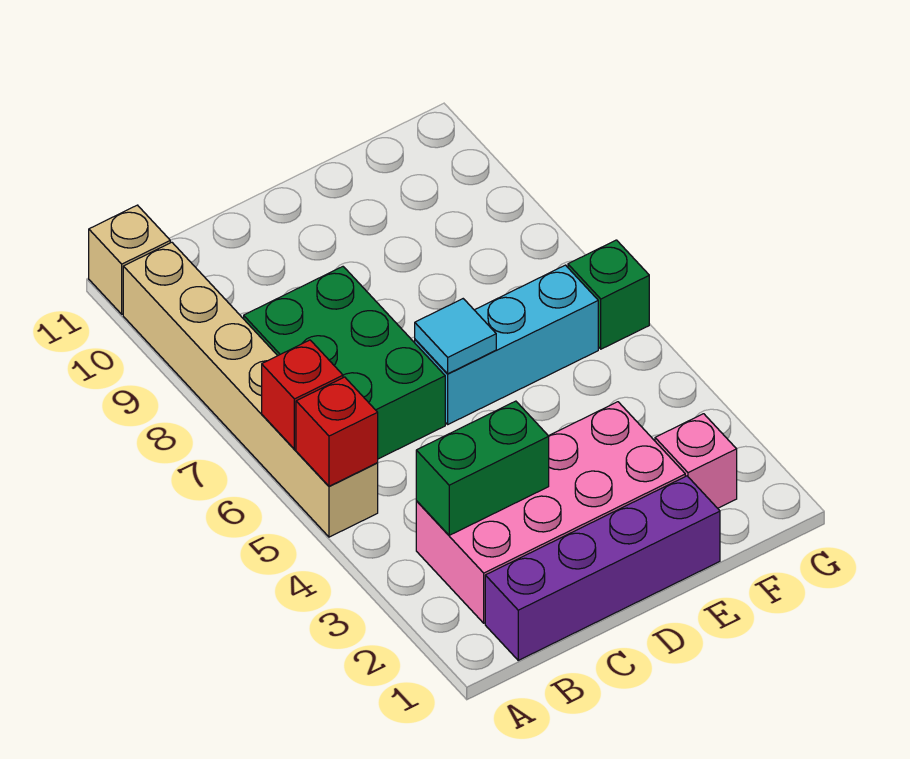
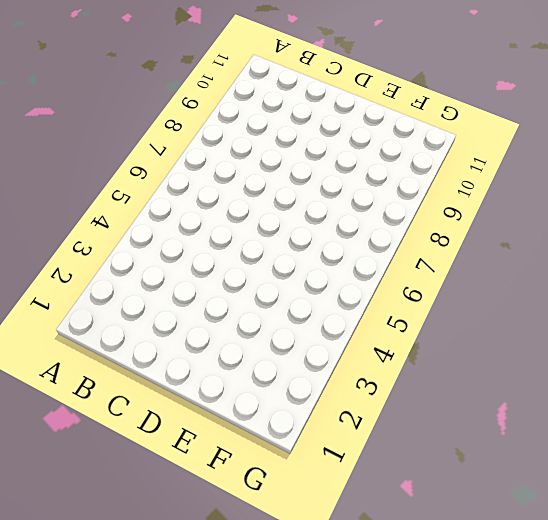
none -> tan brick A5:A10 level 1
none -> tan brick A11 level 1
none -> purple brick B1:E1 level 1

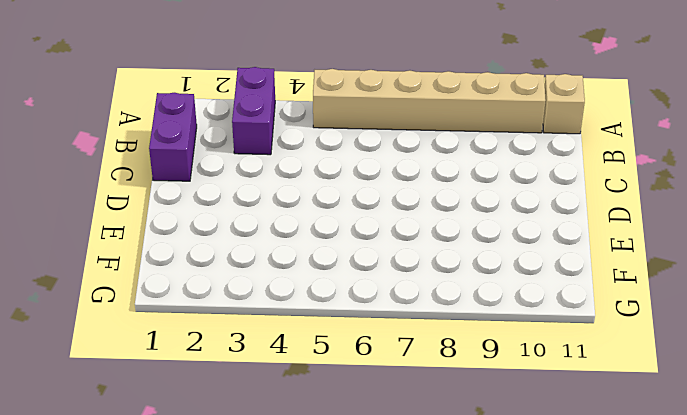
purple brick A3:B3 level 1 -> pink brick B2:E3 level 1
purple brick B1:C1 level 1 -> purple brick B1:E1 level 1
none -> green brick B6:C8 level 1
none -> cyan brick D6:F6 level 1
none -> pink brick F2 level 1

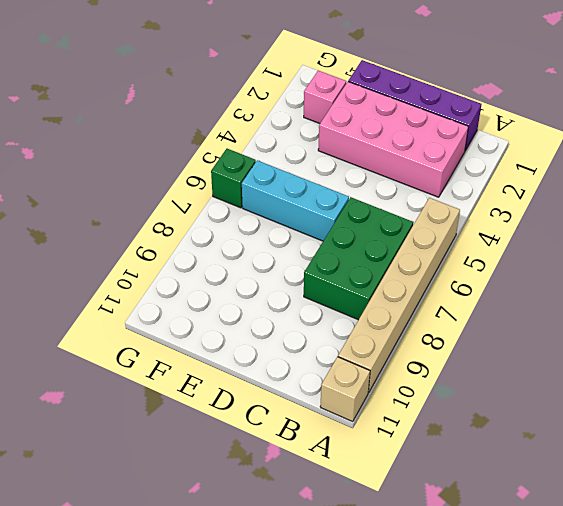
none -> red brick A5 level 2
none -> red brick A6 level 2
none -> green brick B3:C3 level 2

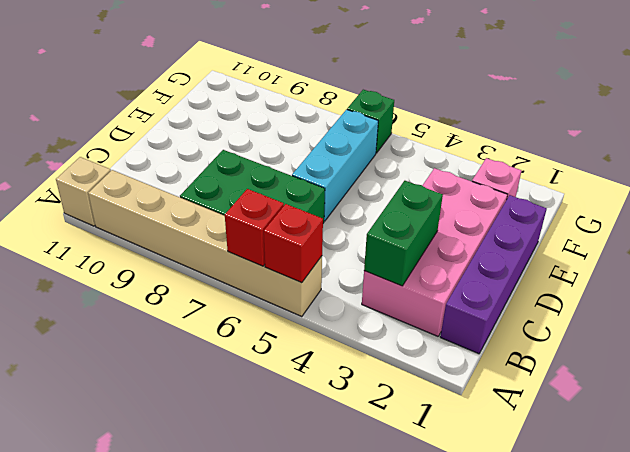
none -> cyan tile D6 level 2

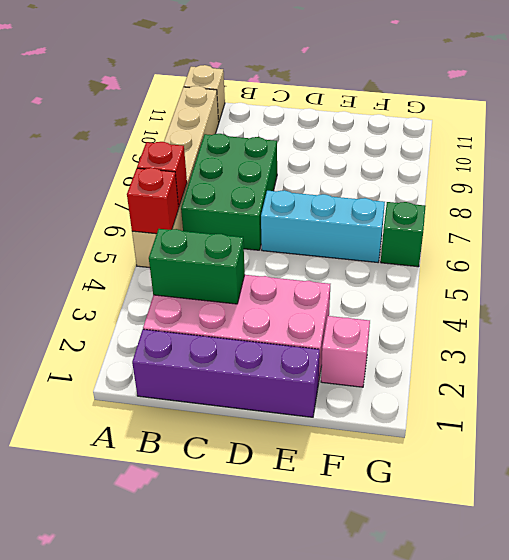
none -> cyan tile D6 level 2

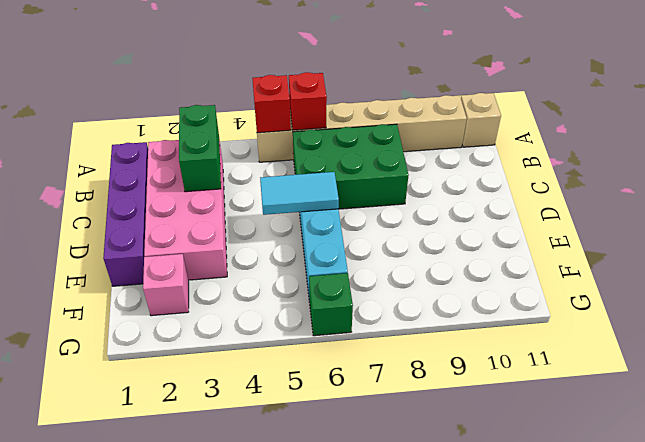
cyan tile D5:D6 level 2 -> cyan tile D6 level 2

